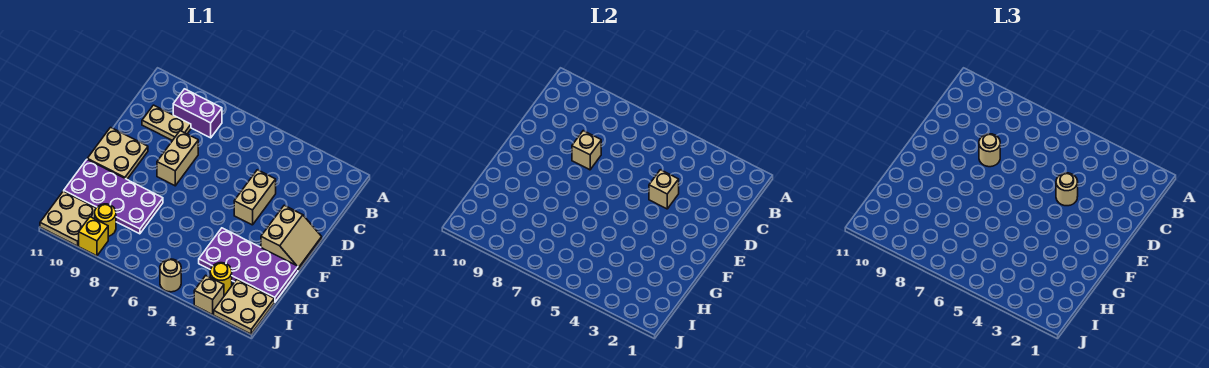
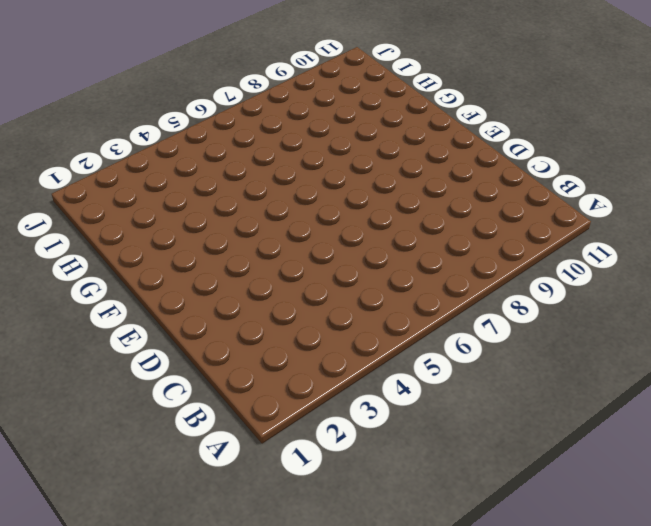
none -> purple brick B8:B9 level 1
none -> tan plate C9:C10 level 1
none -> tan brick D4:E4 level 1

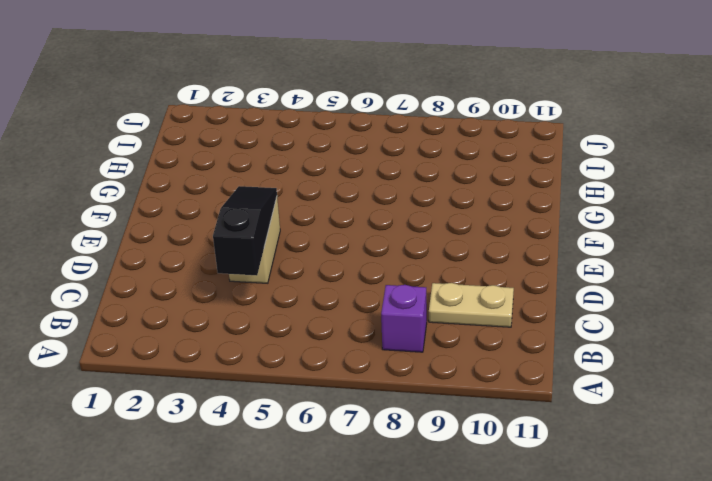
purple brick B8 level 1 -> purple brick B8:B9 level 1
black slope C4:E4 level 2 top C -> tan brick D4 level 2
none -> tan brick D8:E8 level 1
none -> tan slope E1:F2 level 1 top 2
none -> tan plate E10:F11 level 1

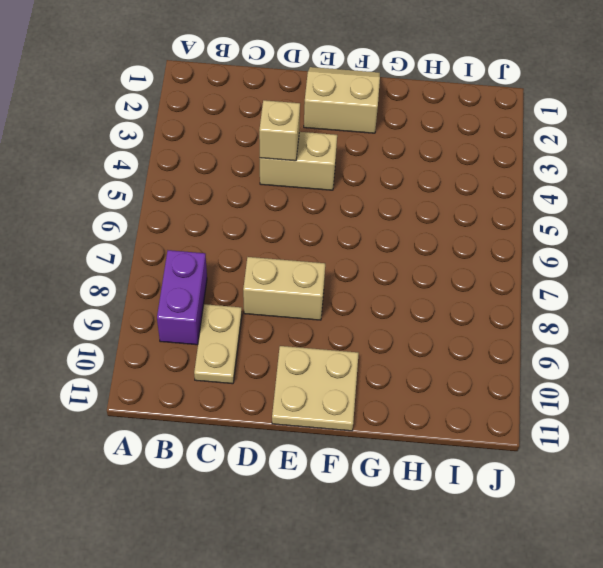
none -> purple plate G1:H4 level 1
none -> purple plate G8:H11 level 1
none -> tan plate I1:J2 level 1

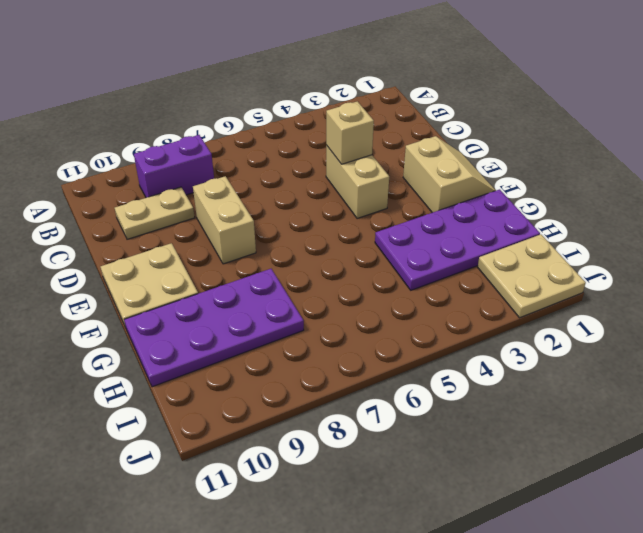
none -> yellow round brick I3 level 1
none -> yellow round brick I9 level 1
none -> tan plate I10:J11 level 1

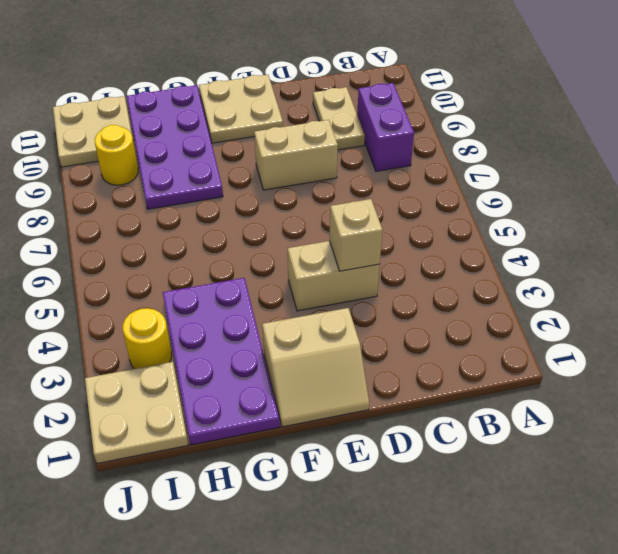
none -> tan brick J3 level 1
none -> tan round brick J5 level 1
none -> yellow brick J9 level 1

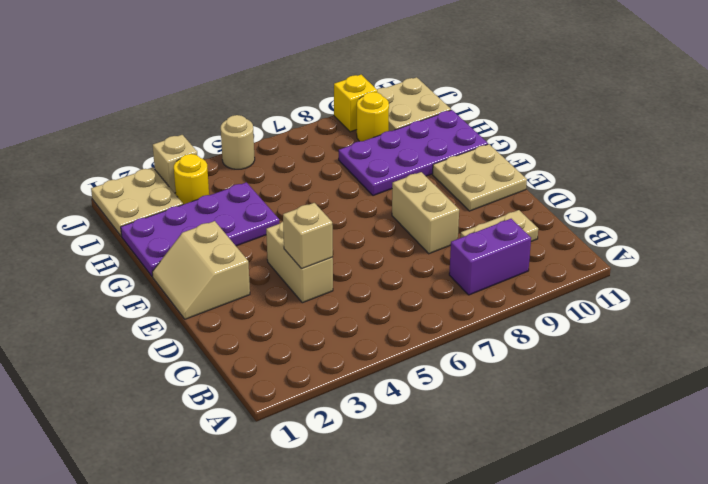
none -> tan brick D8 level 2
none -> tan round brick D4 level 3
none -> tan round brick D8 level 3

